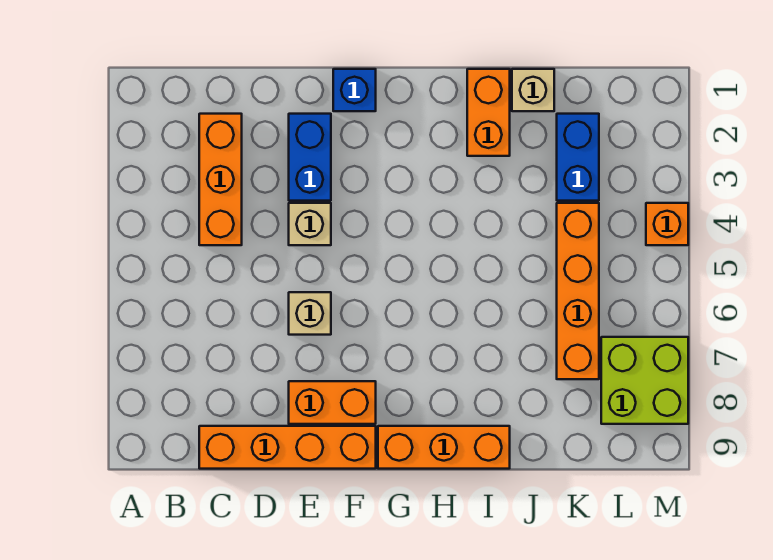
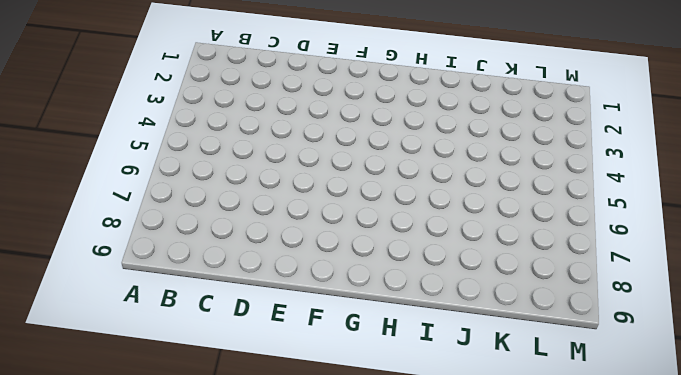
none -> orange brick C2:C4 level 1
none -> orange brick C9:F9 level 1
none -> blue brick E2:E3 level 1

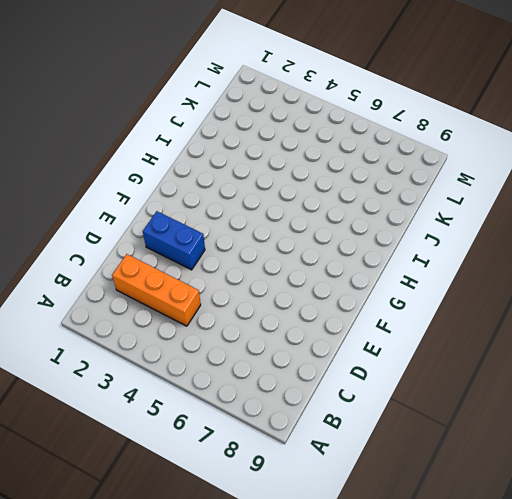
none -> orange brick C9:F9 level 1
none -> tan brick E4 level 1
none -> tan brick E6 level 1

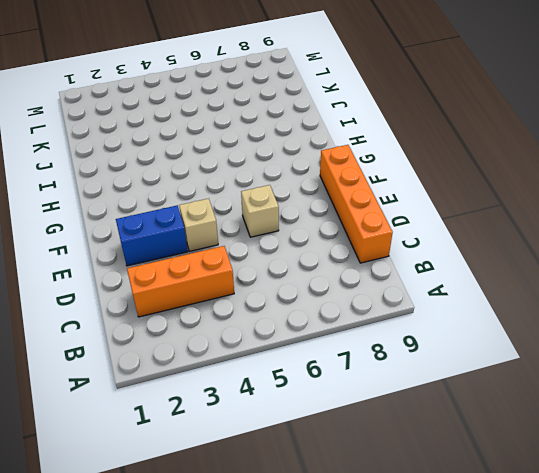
none -> orange brick E8:F8 level 1
none -> blue brick F1 level 1
none -> orange brick G9:I9 level 1

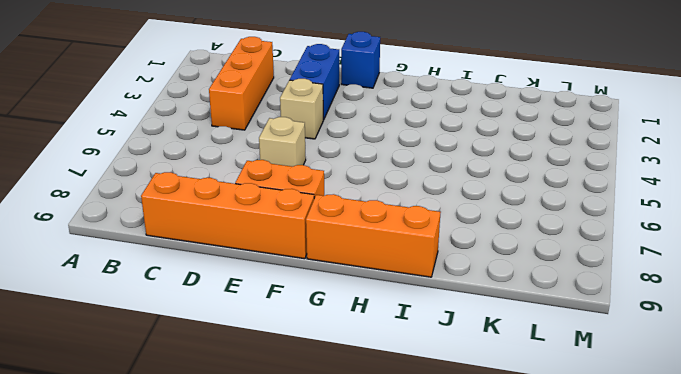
none -> orange brick I1:I2 level 1
none -> tan brick J1 level 1
none -> blue brick K2:K3 level 1

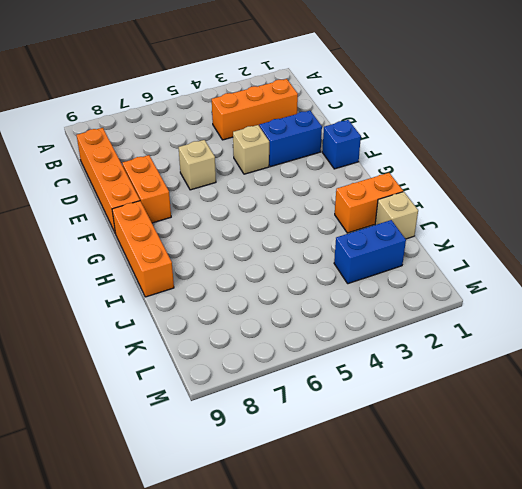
none -> orange brick K4:K7 level 1
none -> lime brick L7:M8 level 1
none -> orange brick M4 level 1

